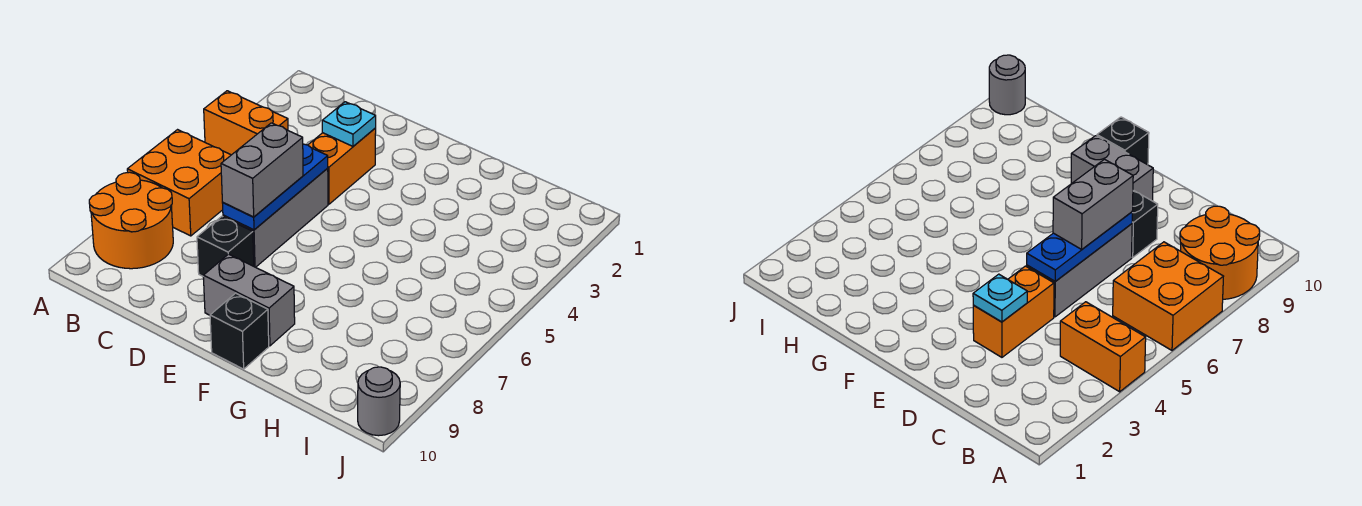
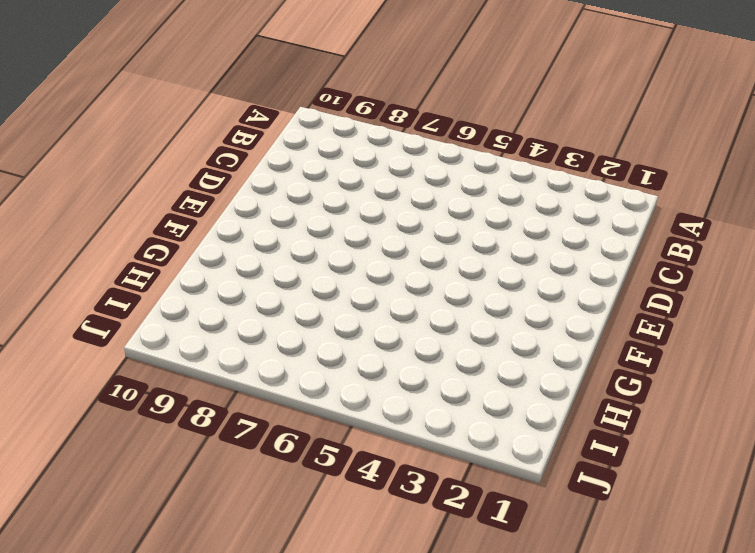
none -> orange brick A4:B4 level 1
none -> orange brick A6:B7 level 1
none -> orange round brick A8:B9 level 1

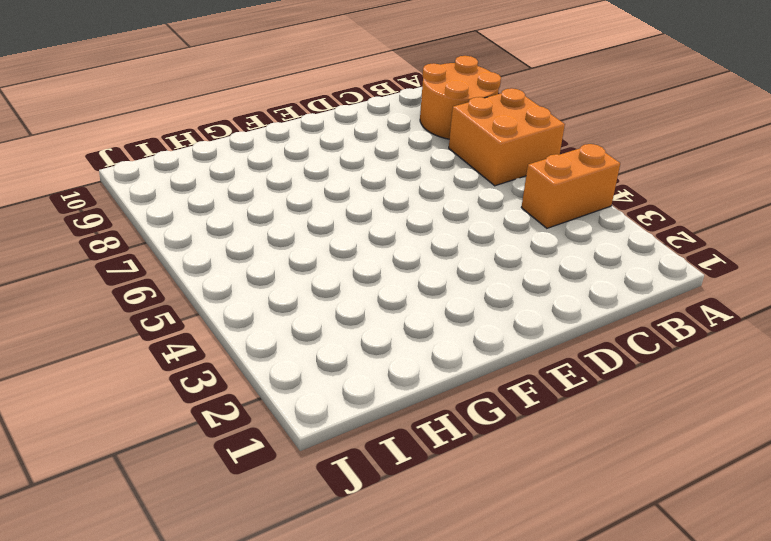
none -> orange brick D3:D4 level 1
none -> grey brick D5:D7 level 1
none -> black brick D8 level 1

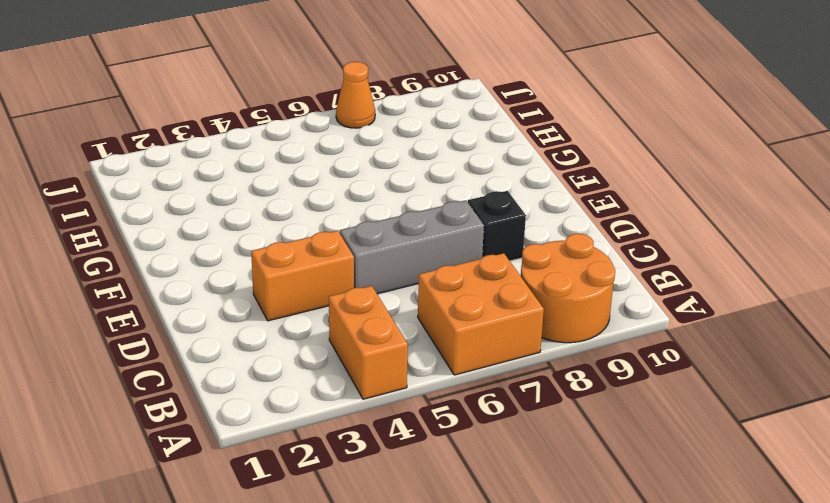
orange cone J7 level 1 -> none
none -> grey brick E9:F9 level 1
none -> black brick F10 level 1
none -> grey round brick J10 level 1

